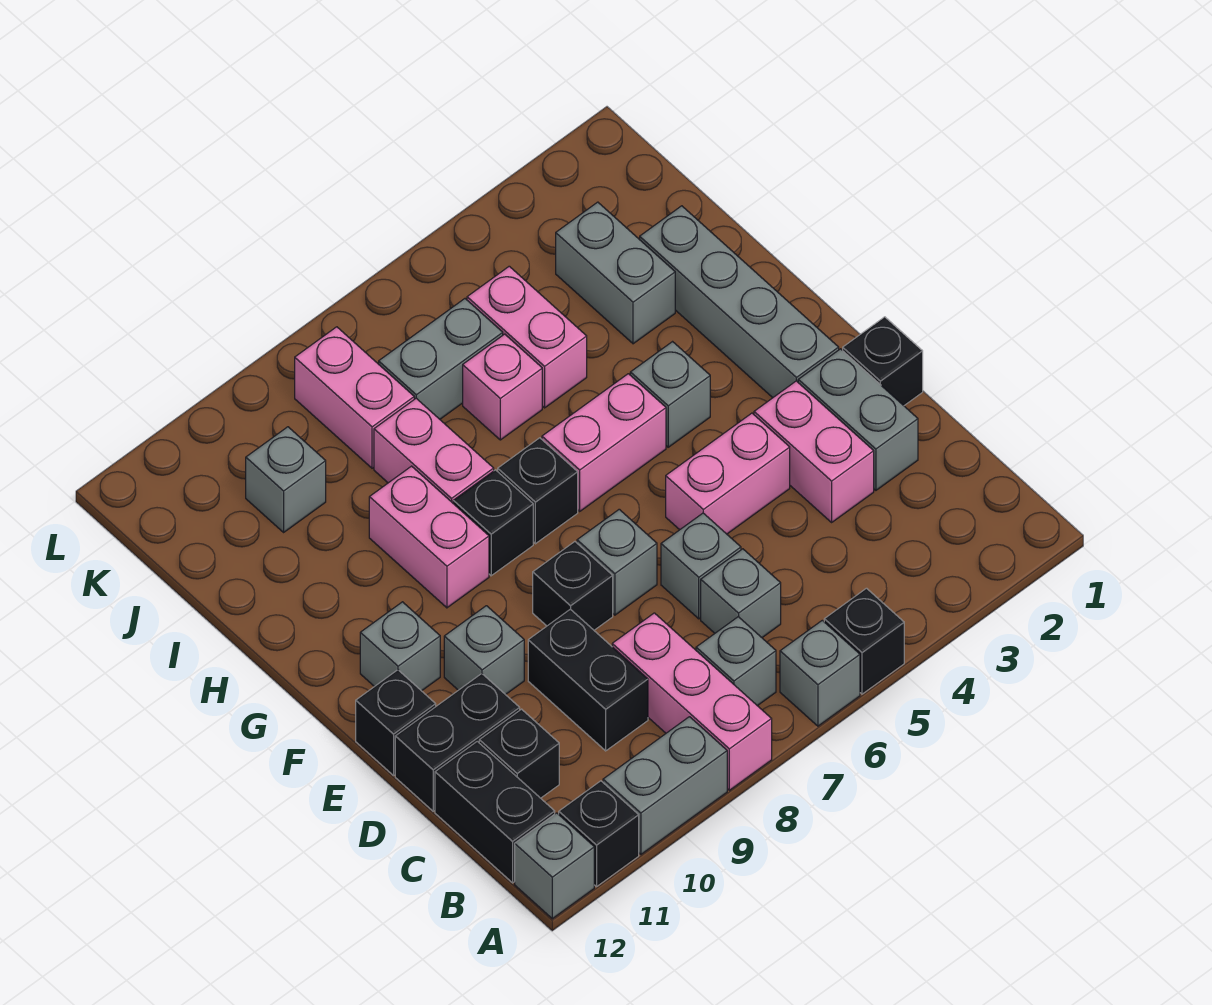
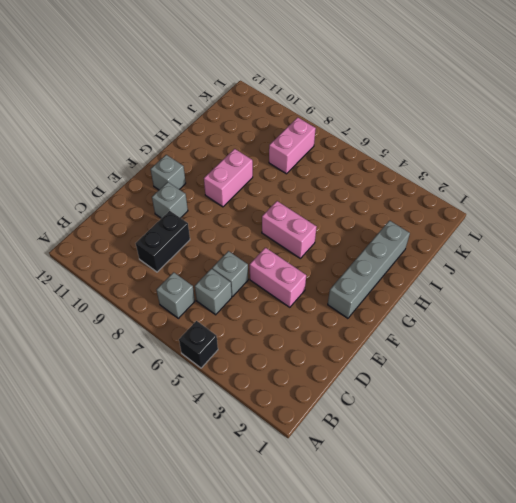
none -> grey brick A6 level 1
none -> pink brick A8:C8 level 1
none -> grey brick A9:A10 level 1
none -> black brick A11 level 1

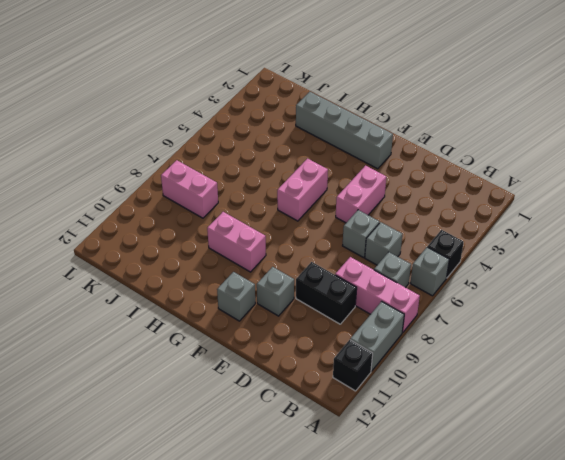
none -> grey brick A12 level 1
none -> black brick B12:C12 level 1
none -> black brick C11 level 1
none -> grey brick D2:E2 level 1

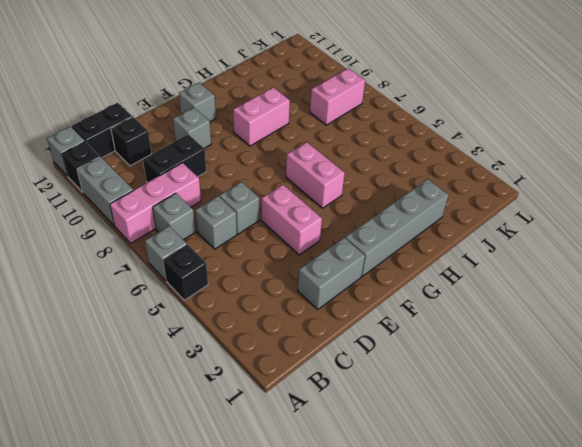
none -> pink brick D3:E3 level 1
none -> black brick D11:D12 level 1
none -> black brick E1 level 1
none -> grey brick E7 level 1

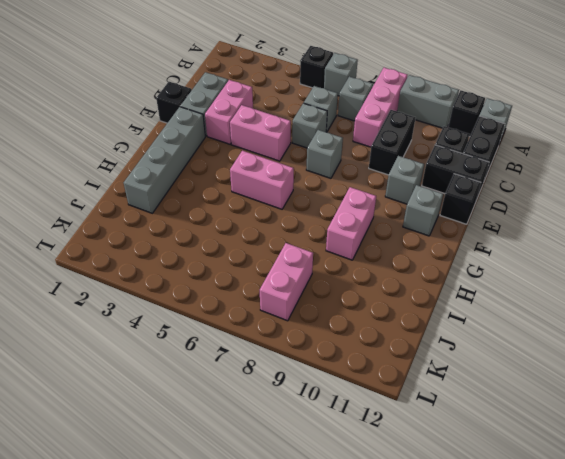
none -> black brick E8 level 1
none -> grey brick G4 level 1
none -> black brick G7 level 1
none -> black brick G8 level 1

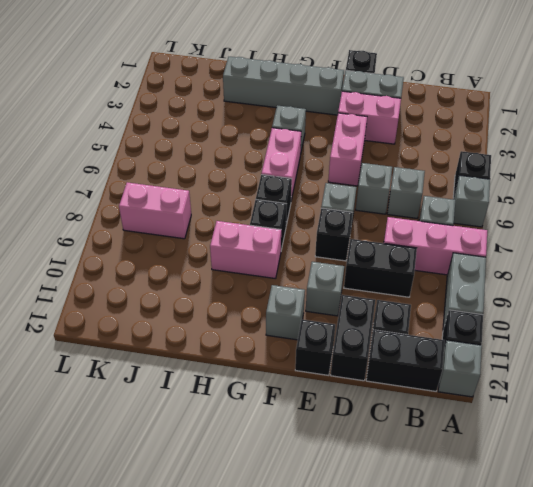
none -> pink brick H8:I8 level 1
none -> grey brick I3:J3 level 1
none -> pink brick I5:J5 level 1
none -> pink brick I6 level 1

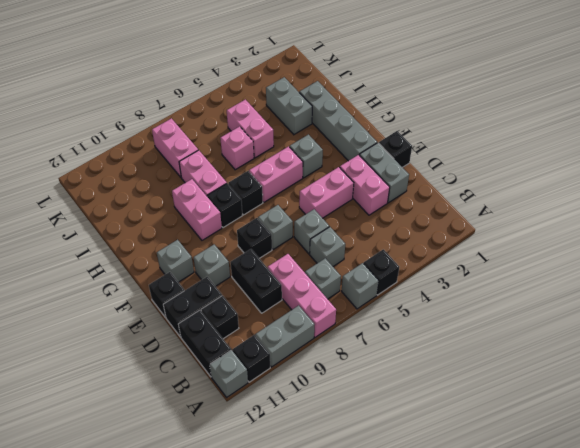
none -> grey brick J6:J7 level 1
none -> grey brick J10 level 1

